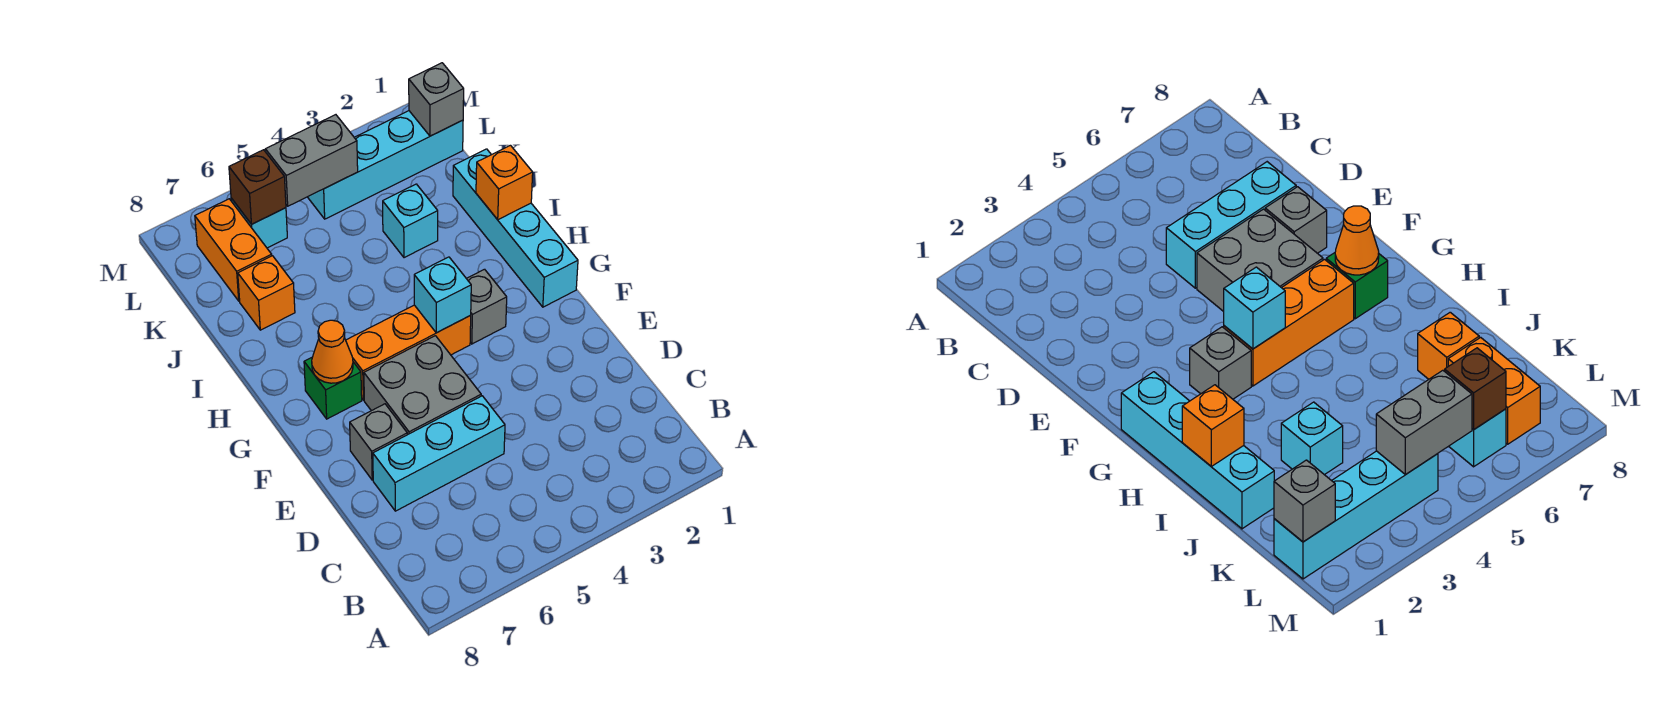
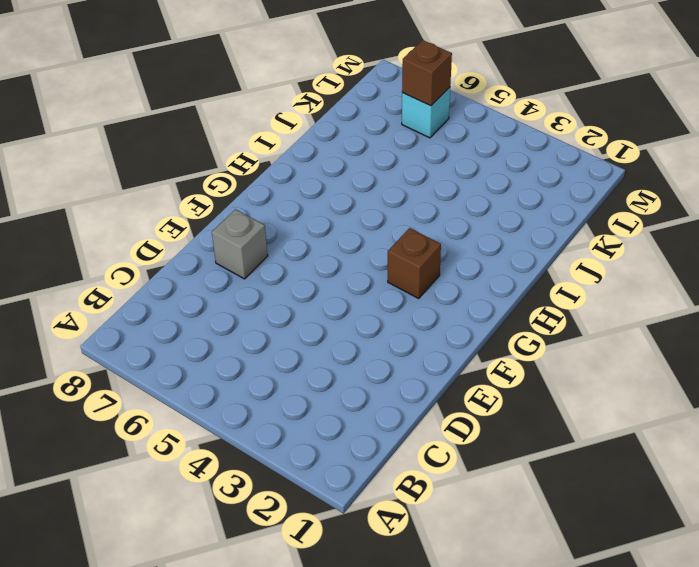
brown brick G3 level 1 -> grey brick G3 level 1
none -> cyan brick D5:D7 level 1
none -> grey brick E5:F6 level 1
none -> cyan brick G1:J1 level 1

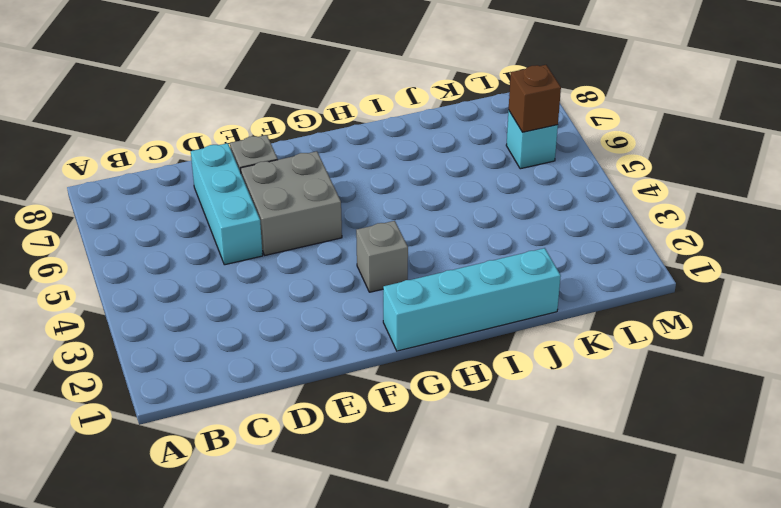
none -> orange brick G4:G6 level 1
none -> green brick G7 level 1
none -> cyan brick J3 level 1

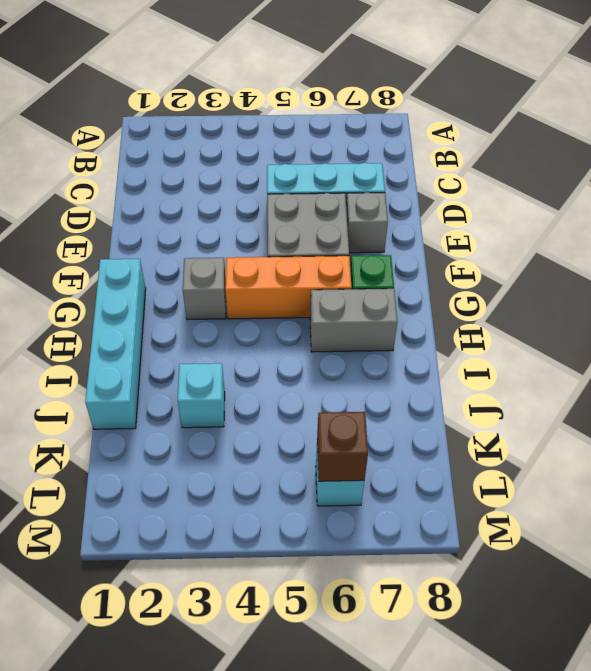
grey brick H6:H7 level 1 -> grey brick L4:L5 level 2
none -> orange brick J7 level 1
none -> orange brick K7:L7 level 1
none -> cyan brick L1:L4 level 1

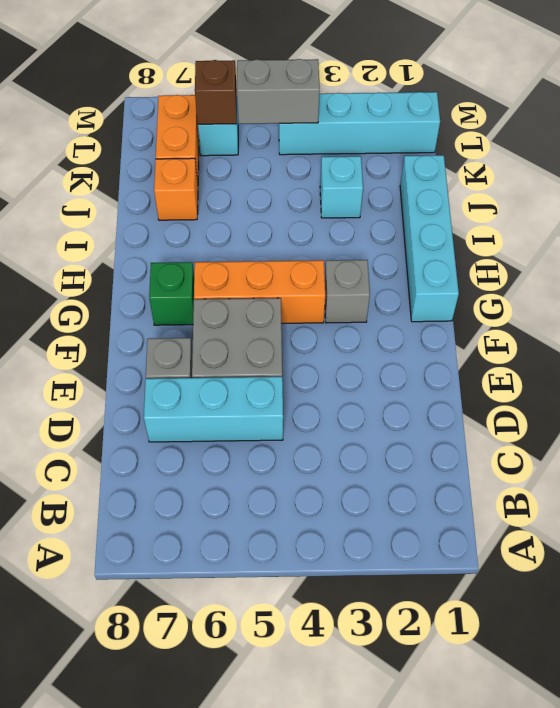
none -> cyan brick G4 level 2
none -> orange cone G7 level 2
none -> orange brick I1 level 2

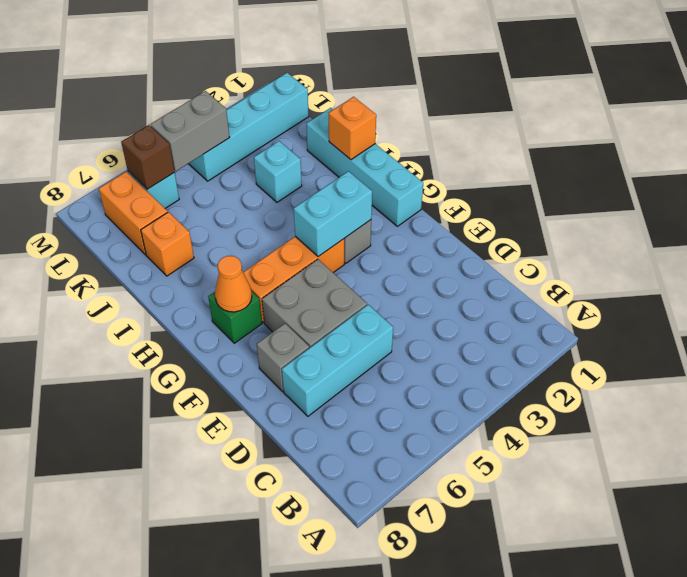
cyan brick G3:G4 level 2 -> cyan brick G4 level 2
none -> grey brick L1 level 2

